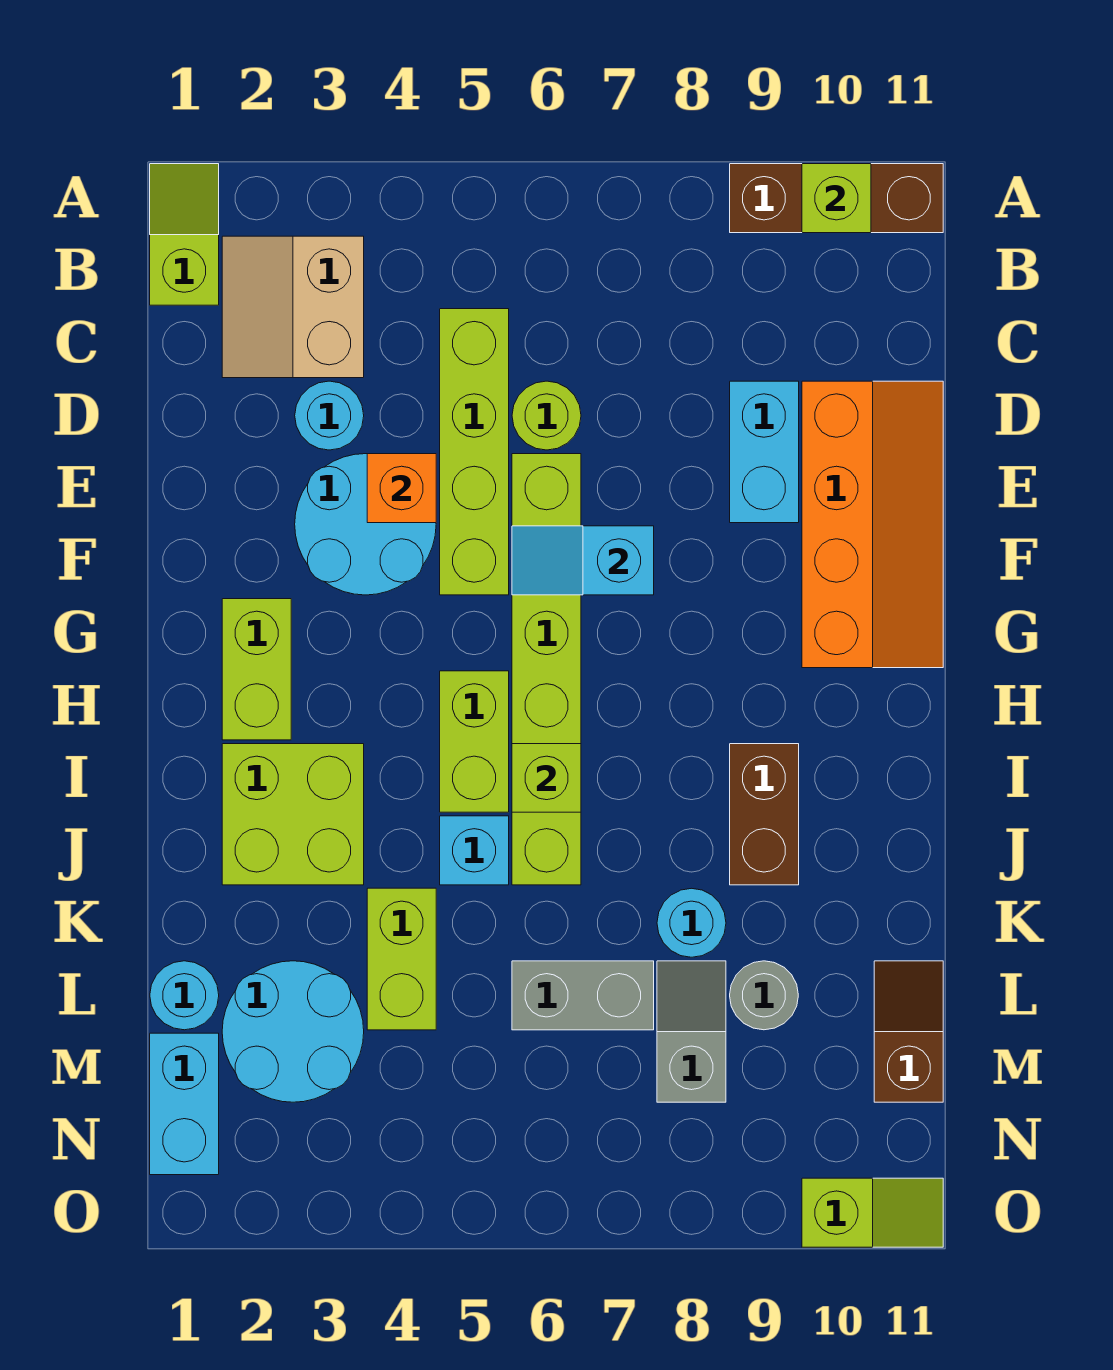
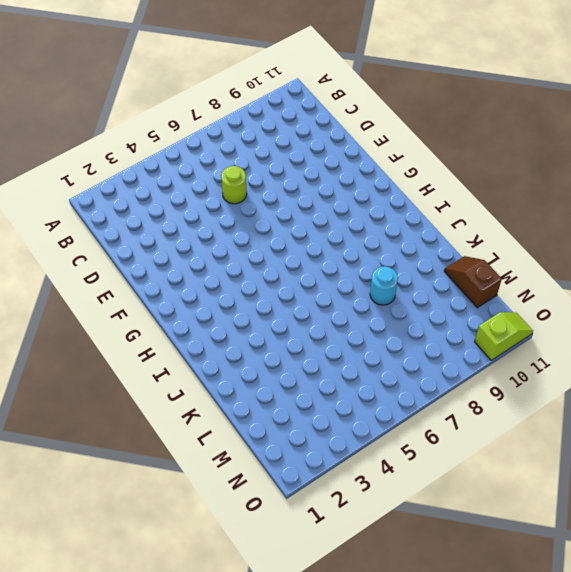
none -> lime slope A1:B1 level 1 top B
none -> brown brick A9:A11 level 1
none -> tan slope B2:C3 level 1 top 3

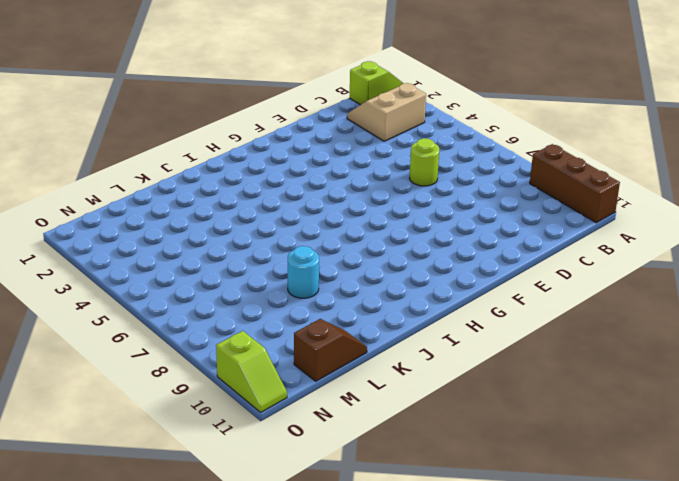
none -> lime brick C5:F5 level 1
none -> cyan round brick D3 level 1
none -> cyan brick D9:E9 level 1

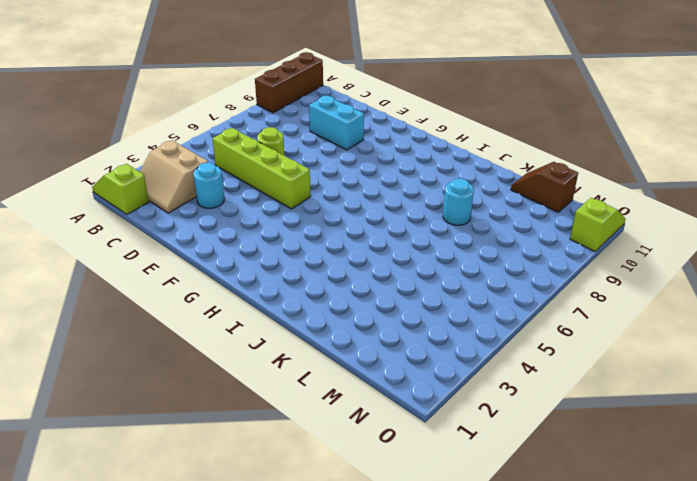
none -> orange slope D10:G11 level 1 top 10
none -> cyan round brick E3:F4 level 1
none -> lime brick E6:J6 level 1

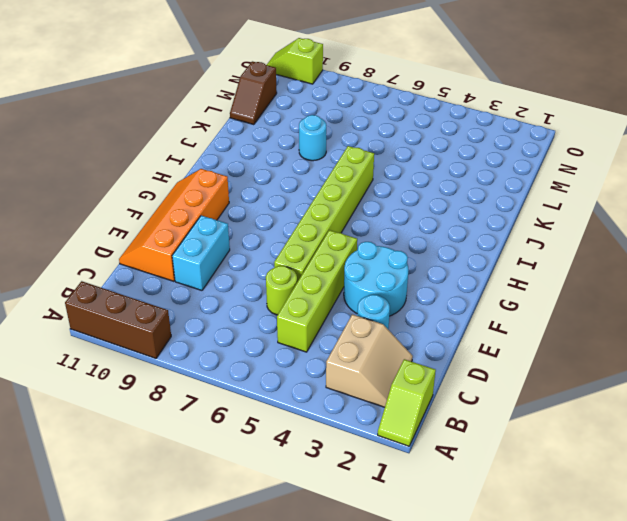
none -> lime brick G2:H2 level 1
none -> lime brick H5:I5 level 1
none -> lime brick I2:J3 level 1

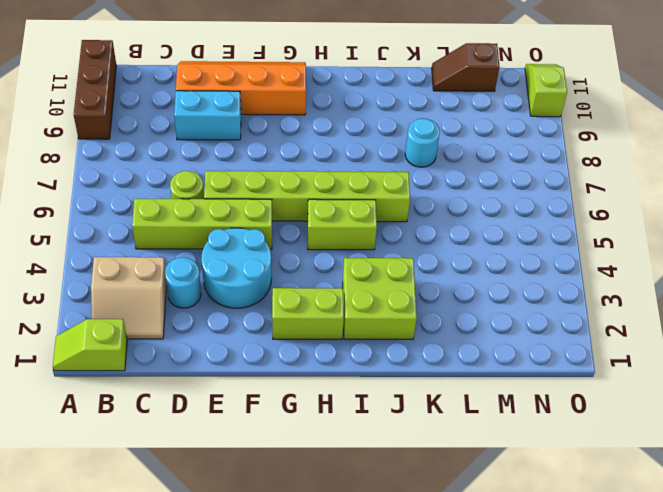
none -> brown brick I9:J9 level 1
none -> cyan brick J5 level 1
none -> lime brick K4:L4 level 1

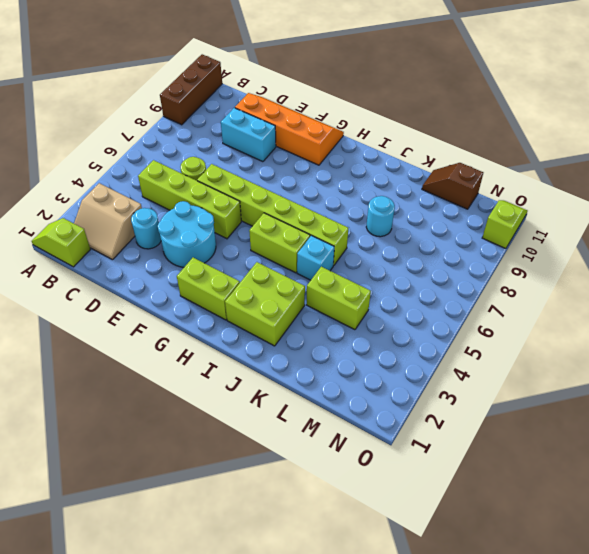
none -> brown brick I9:J9 level 1
none -> cyan round brick L1 level 1
none -> cyan round brick L2:M3 level 1

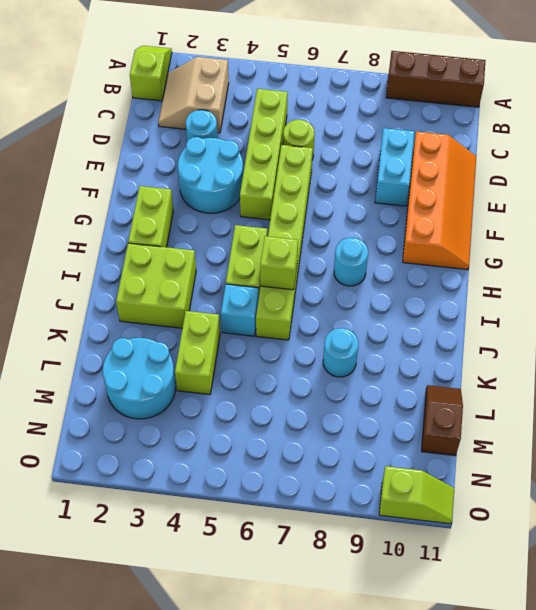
cyan round brick H8 level 1 -> cyan round brick L1 level 1
none -> brown brick I9:J9 level 1
none -> grey brick L6:L7 level 1
none -> grey slope L8:M8 level 1 top M

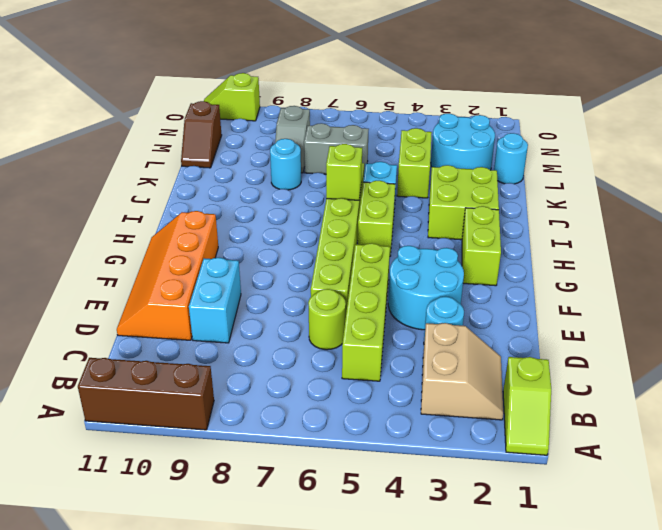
none -> brown brick I9:J9 level 1
none -> grey round brick L9 level 1
none -> cyan brick M1:N1 level 1

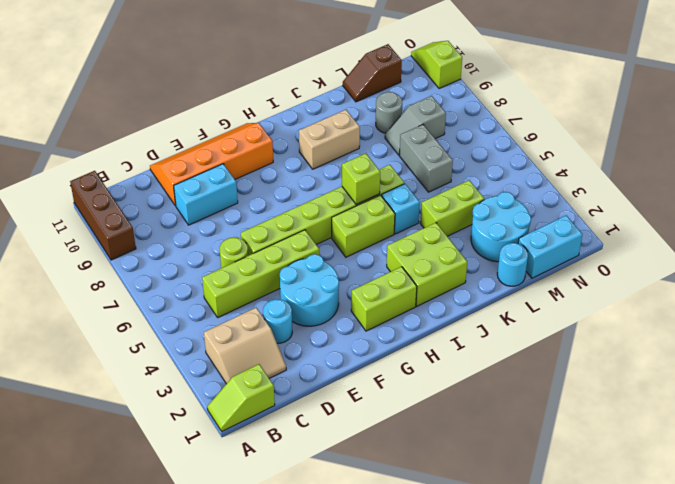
tan brick I9:J9 level 1 -> brown brick I9:J9 level 1
none -> cyan round brick K8 level 1
none -> lime brick A10 level 2
none -> orange brick E4 level 2

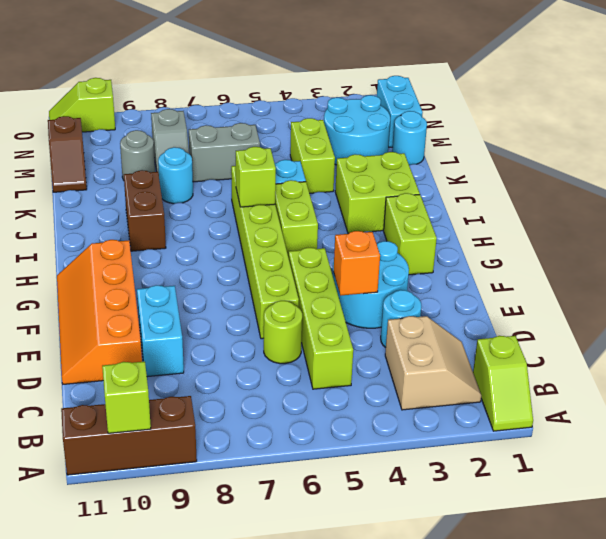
none -> cyan slope F6:F7 level 2 top 7

